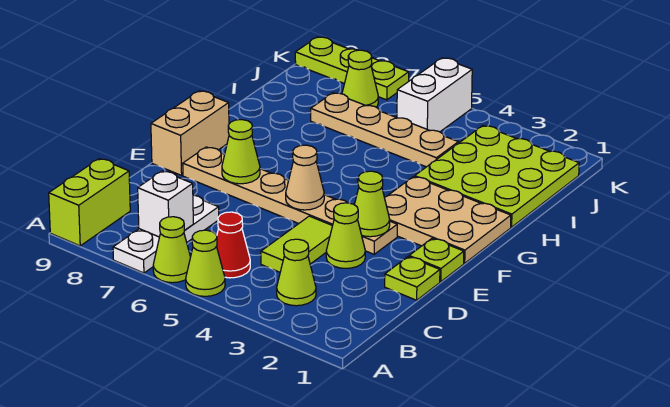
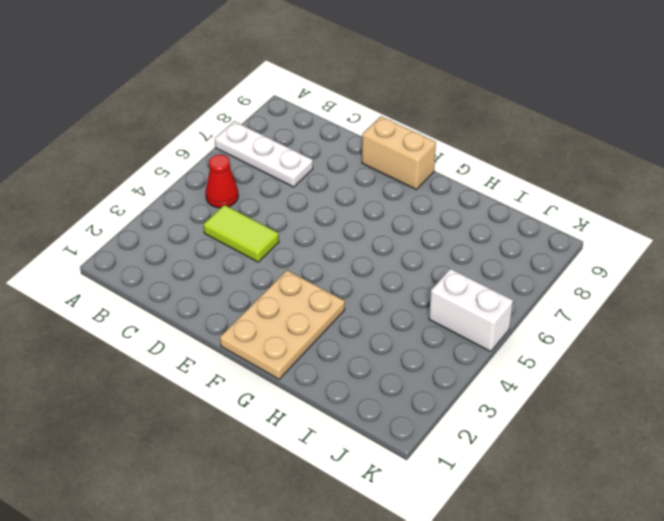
none -> lime cone A5 level 1
none -> lime cone A6 level 1
none -> lime brick A9:B9 level 1

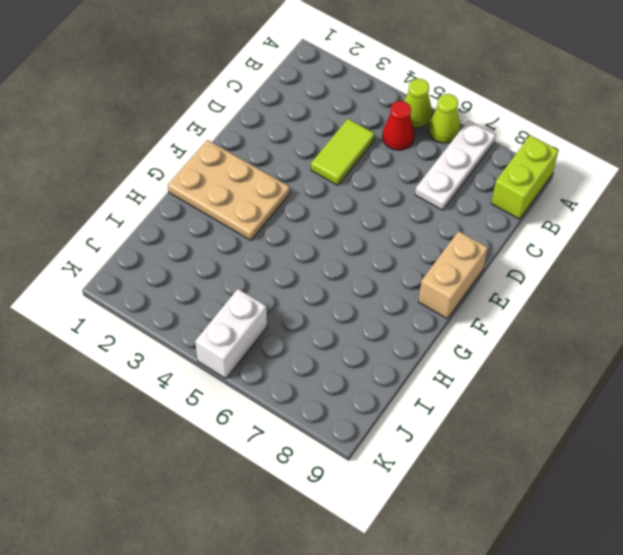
none -> lime cone B3 level 1
none -> lime plate D1 level 1
none -> lime cone D3 level 1

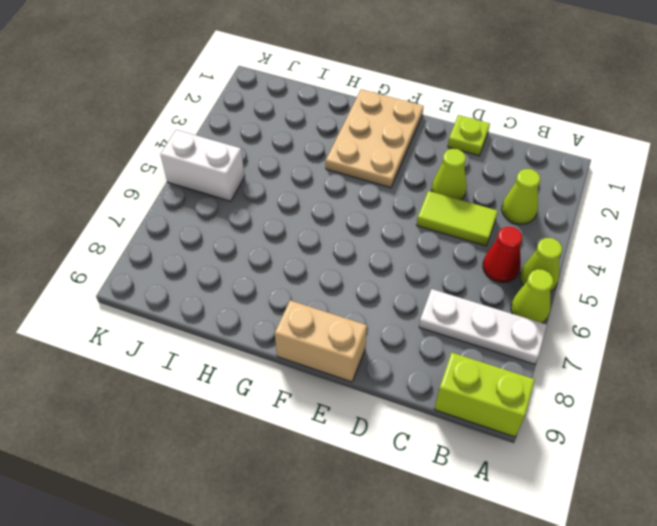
none -> lime plate E1 level 1
none -> tan plate E3:E8 level 1
none -> lime plate H1:J3 level 1

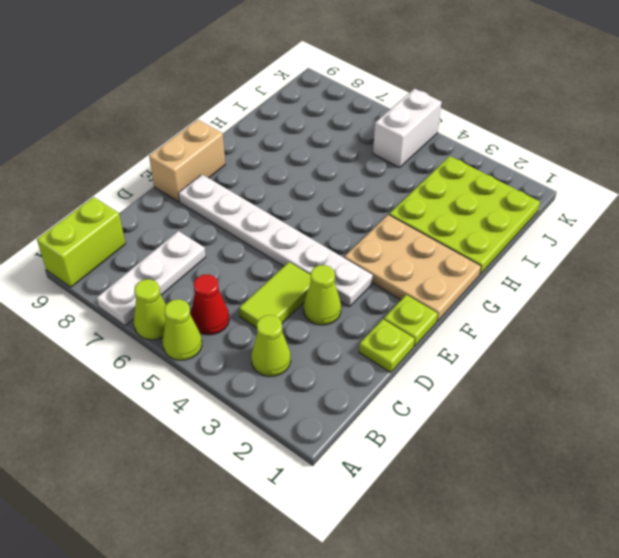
white plate E3:E8 level 1 -> tan plate E3:E8 level 1
none -> tan plate I4:I7 level 1
none -> lime cone J7 level 1
none -> lime plate K7:K9 level 1

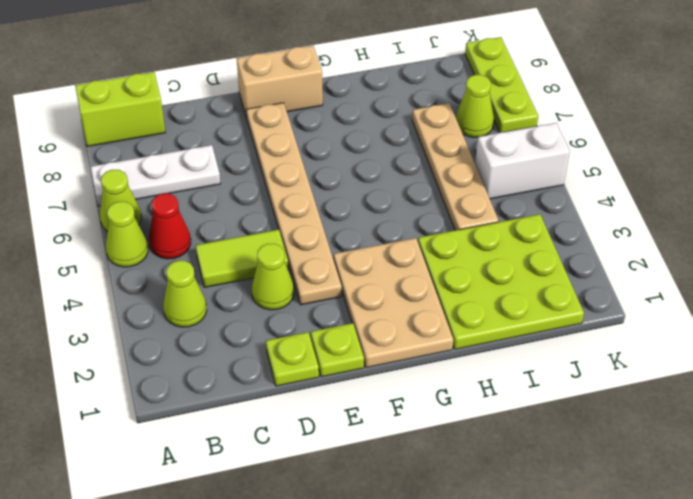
none -> white brick B7 level 2
none -> lime cone E3 level 2
none -> tan cone E5 level 2

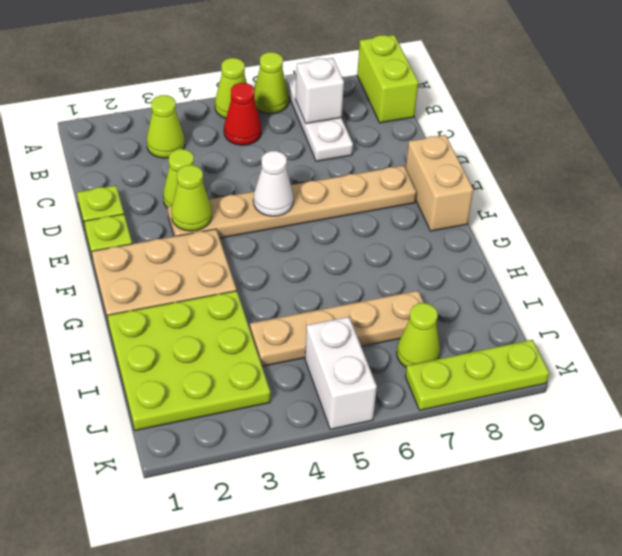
white cone E5 level 2 -> tan cone E5 level 2
none -> lime tile C4:D4 level 1
none -> lime cone E7 level 2

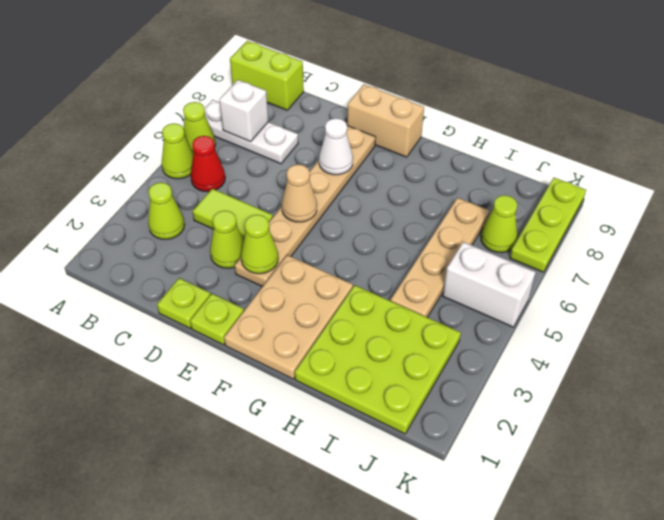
white cone E7 level 2 -> lime cone E7 level 2

